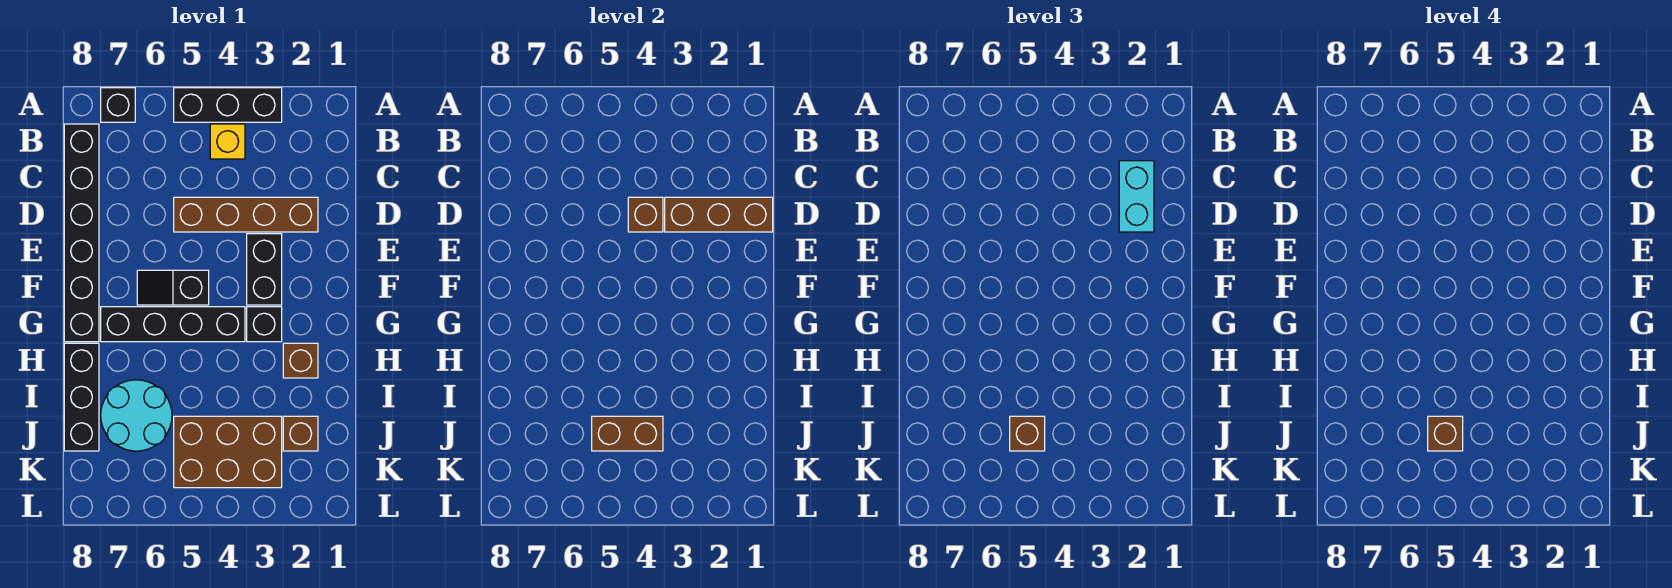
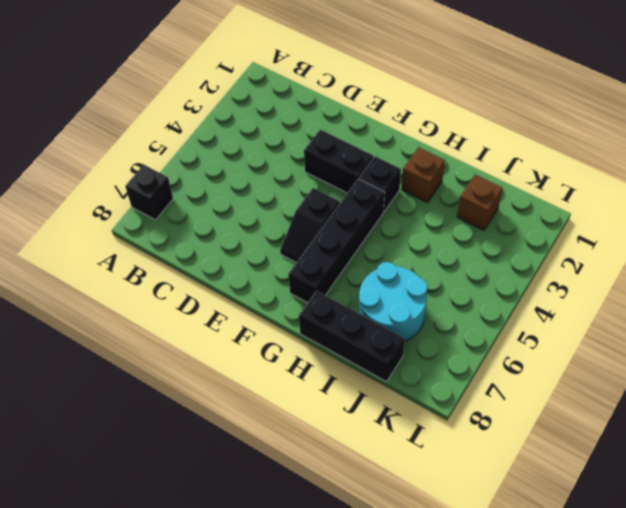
none -> black brick A3:A5 level 1
none -> yellow brick B4 level 1
none -> black brick B8:G8 level 1

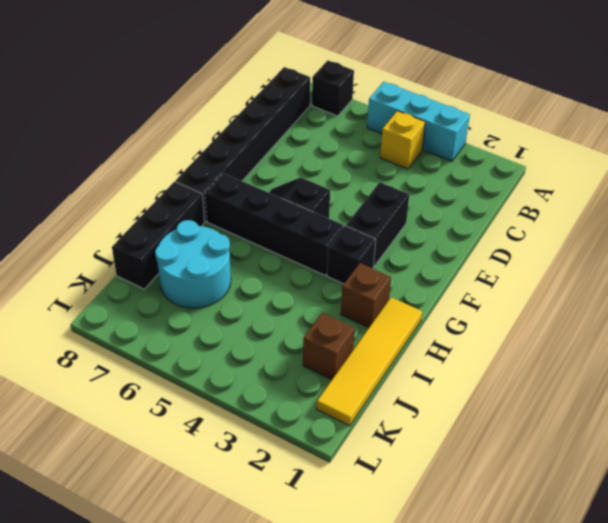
cyan brick A3:A5 level 1 -> black brick A3:A5 level 1
yellow tile H1:K1 level 1 -> none
none -> brown brick D2:D5 level 1
none -> brown brick J3:K5 level 1
none -> brown brick D1:D3 level 2

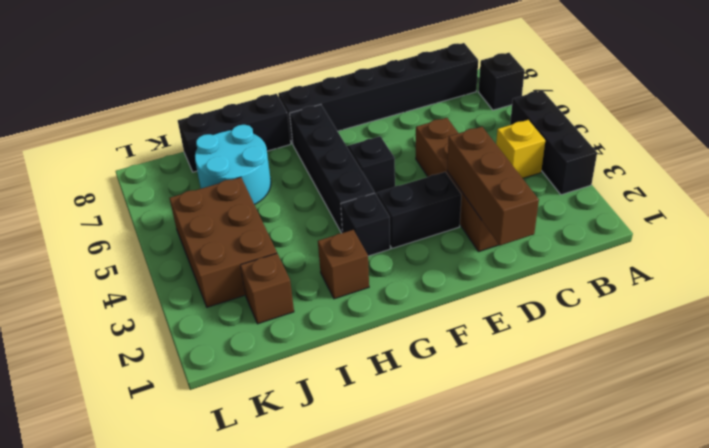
none -> brown brick D4 level 2
none -> brown brick J4:J5 level 2
none -> cyan brick C2:D2 level 3

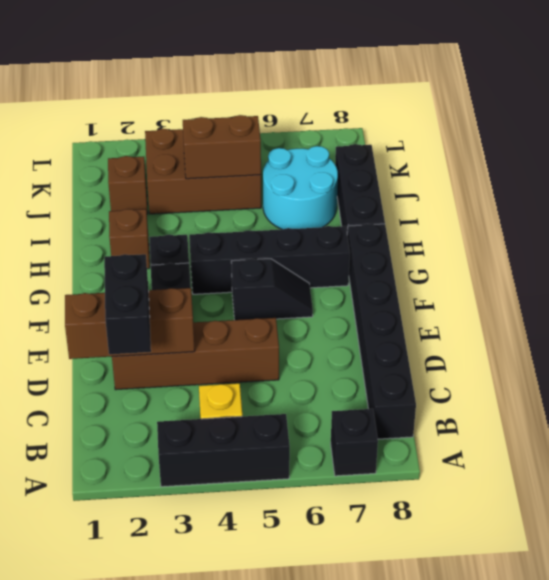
black brick C2:D2 level 3 -> cyan brick C2:D2 level 3
none -> brown brick D4 level 2
none -> brown brick J5 level 3
none -> brown brick J5 level 4

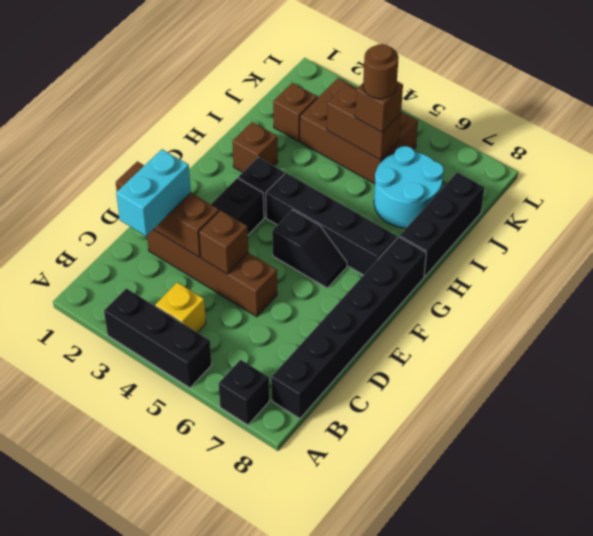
brown round brick J5 level 4 -> brown brick J5 level 4

